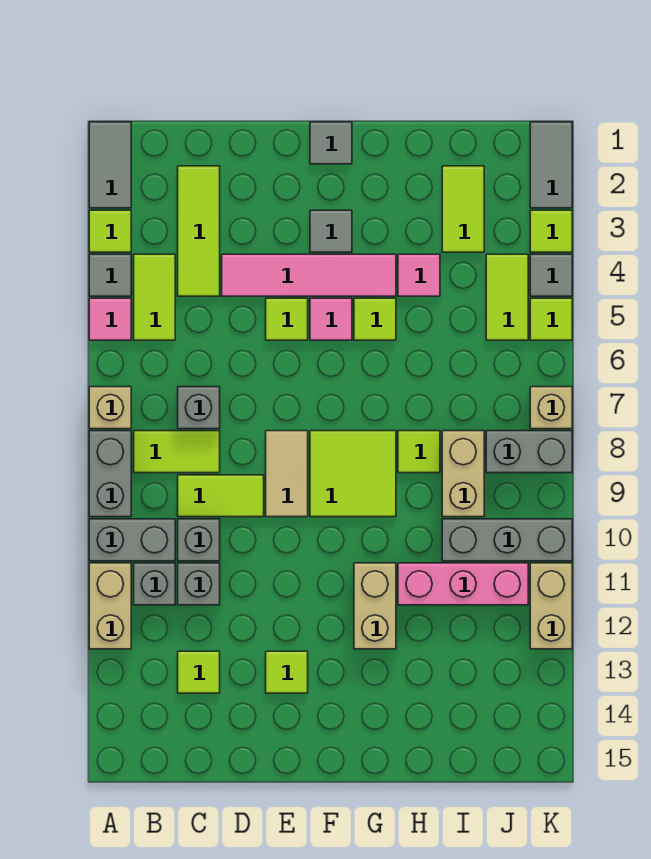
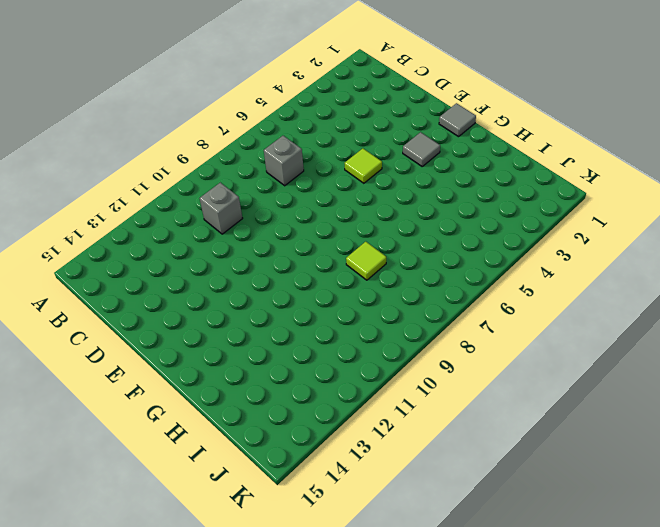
none -> grey tile A1:A2 level 1
none -> lime tile A3 level 1
none -> grey tile A4 level 1
none -> pink tile A5 level 1

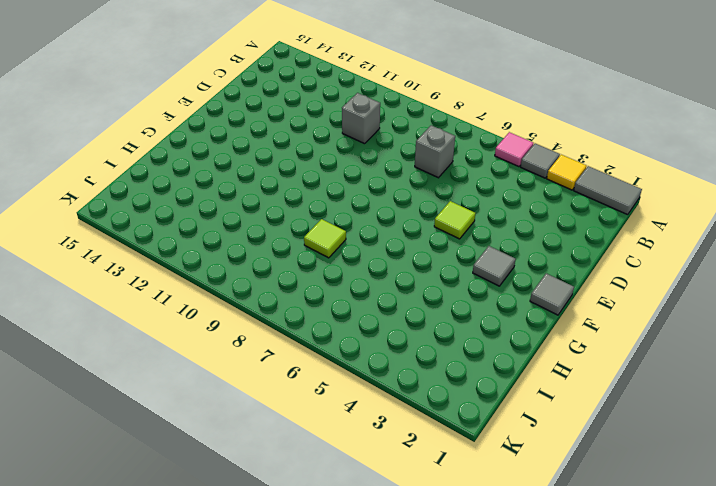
yellow tile A3 level 1 -> lime tile A3 level 1
none -> tan brick A7 level 1
none -> grey brick A8:A9 level 1
none -> grey brick A10:B10 level 1
none -> tan brick A11:A12 level 1

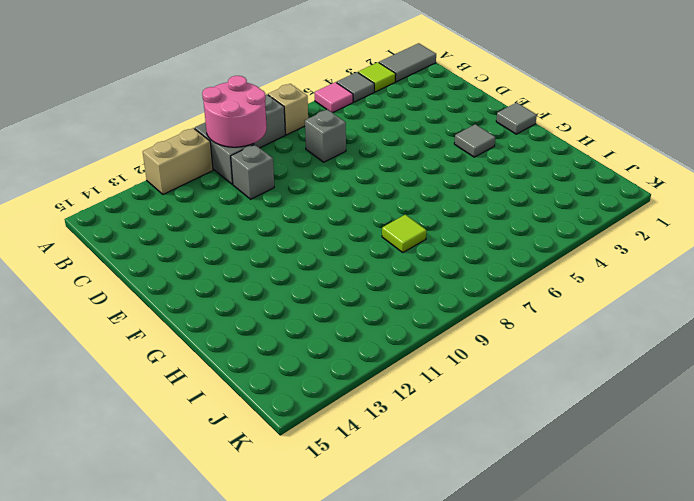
pink round brick A9:B10 level 2 -> none
none -> lime tile B4:B5 level 1
none -> lime tile B8:C8 level 1
none -> grey brick B11 level 1
none -> lime tile C2:C4 level 1

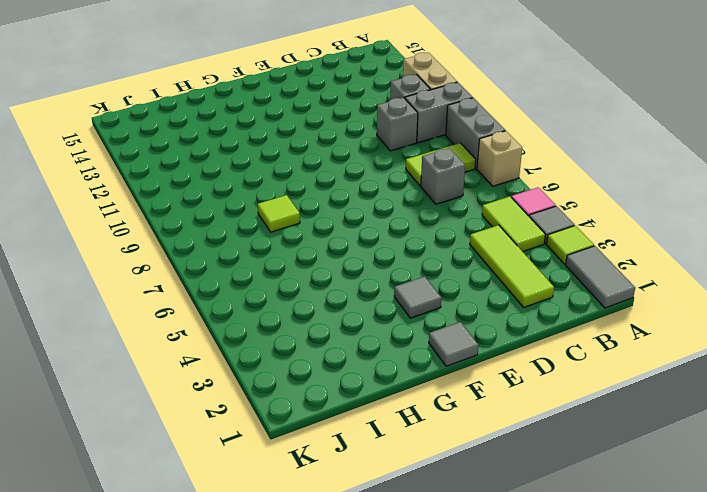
none -> lime tile C9:D9 level 1
none -> grey brick C11 level 1
none -> lime tile C13 level 1
none -> pink tile D4:G4 level 1

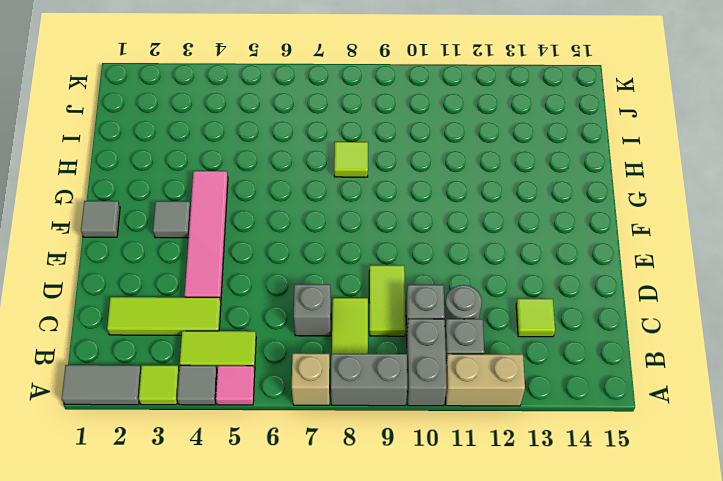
grey round brick C11 level 1 -> grey brick C11 level 1
none -> lime tile E5 level 1
none -> tan tile E8:E9 level 1
none -> lime tile E13 level 1
none -> pink tile F5 level 1

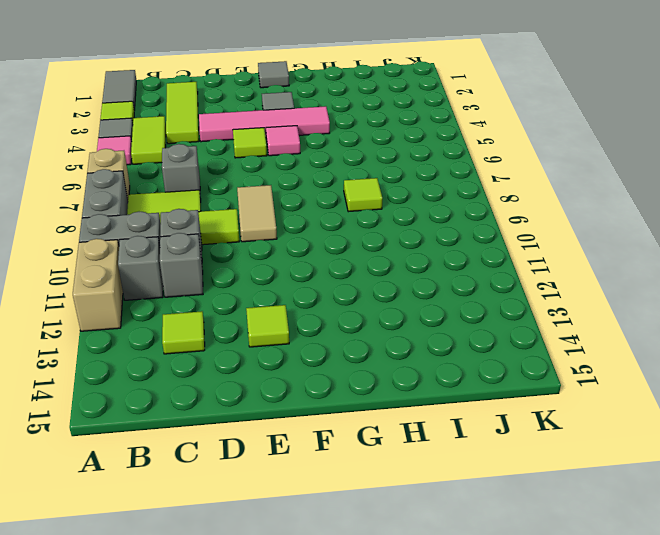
none -> lime tile F8:G9 level 1
none -> lime tile G5 level 1
none -> tan brick G11:G12 level 1
none -> pink tile H4 level 1

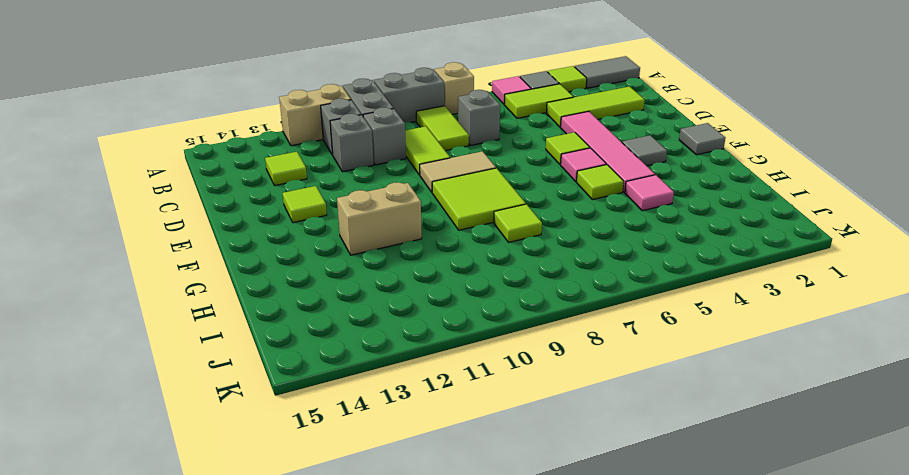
none -> pink brick H11:J11 level 1
none -> lime tile I2:I3 level 1
none -> tan brick I8:I9 level 1
none -> grey brick I10:K10 level 1

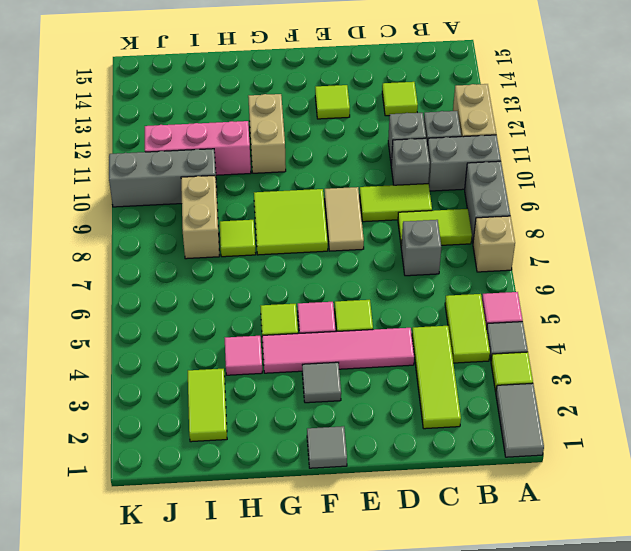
none -> lime tile J4:J5 level 1
none -> grey brick J8:K8 level 1
none -> grey tile K1:K2 level 1
none -> lime tile K3 level 1

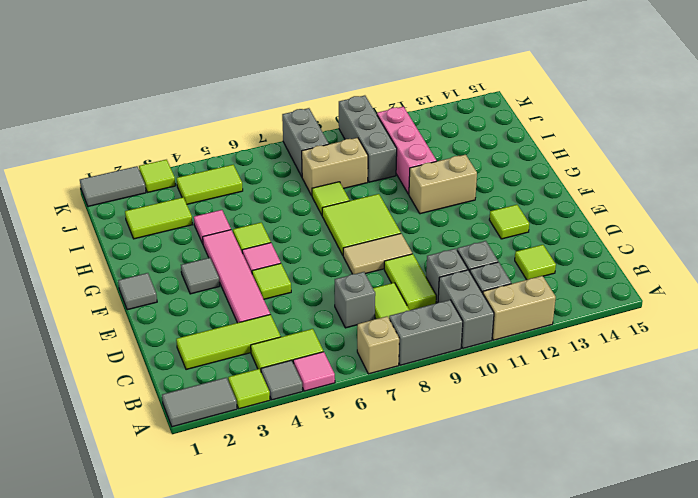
none -> grey tile K4 level 1
none -> lime tile K5 level 1
none -> tan brick K7 level 1
none -> tan brick K11:K12 level 1

